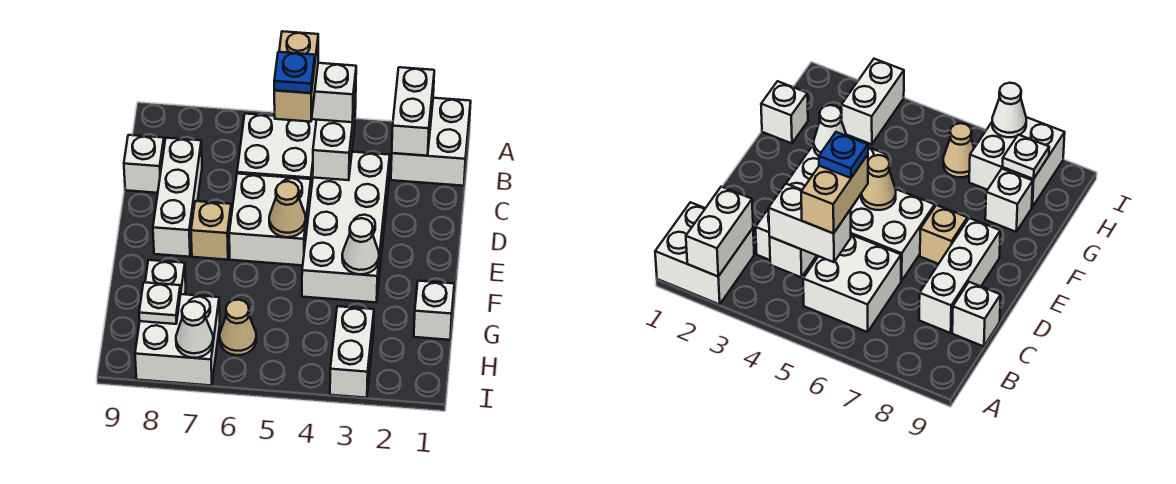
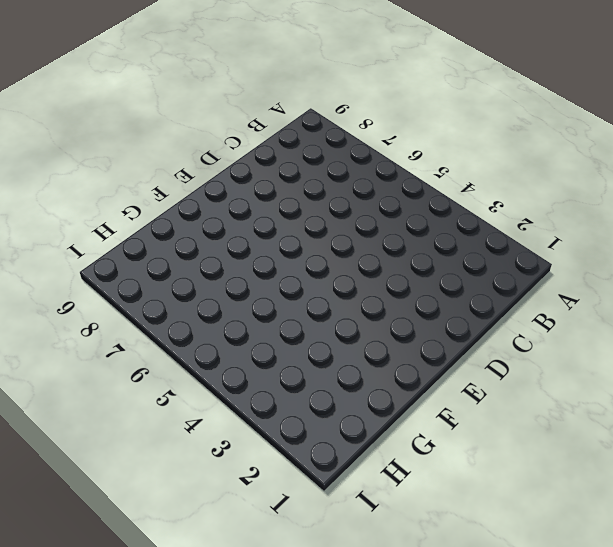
none -> white brick A1:B2 level 1
none -> white brick B5:C6 level 1
none -> white brick C3:F4 level 1

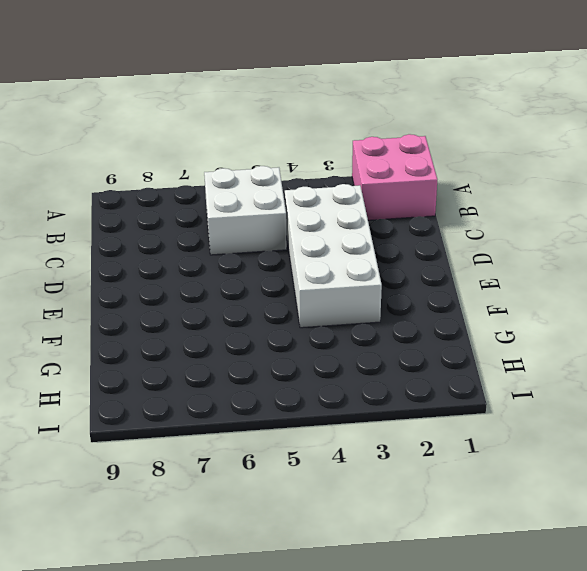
pink brick A1:B2 level 1 -> white brick A1:B2 level 1
none -> white brick C8:E8 level 1
none -> white brick C9 level 1
none -> white brick D5:E6 level 1

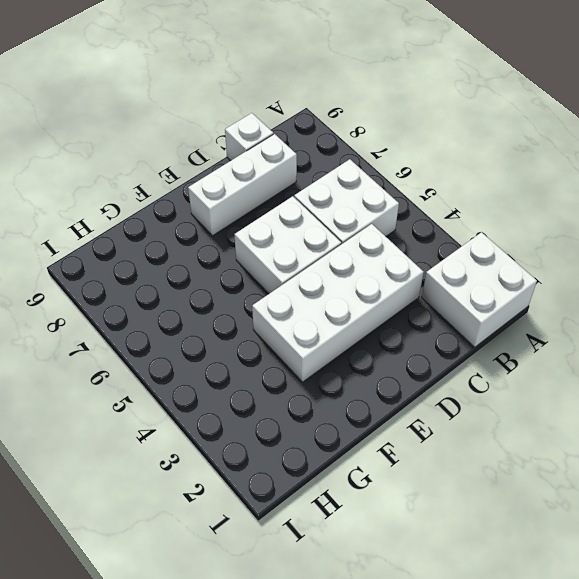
none -> tan brick E7 level 1
none -> white brick G1 level 1
none -> white brick G8 level 1

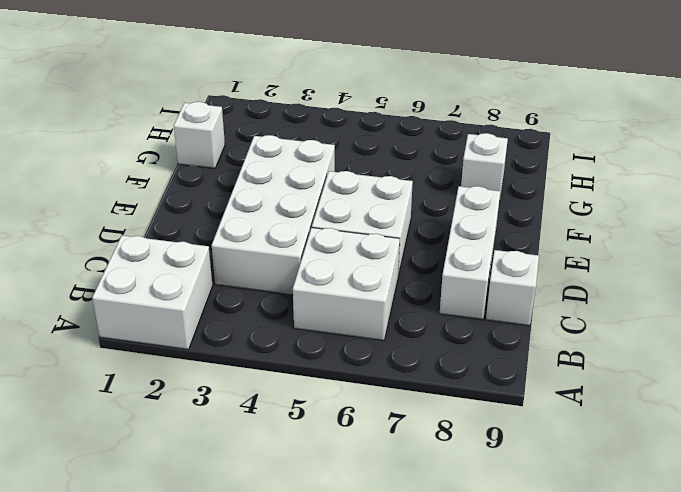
none -> tan brick E7 level 1
none -> white brick H3:I3 level 1
none -> tan cone H6 level 1

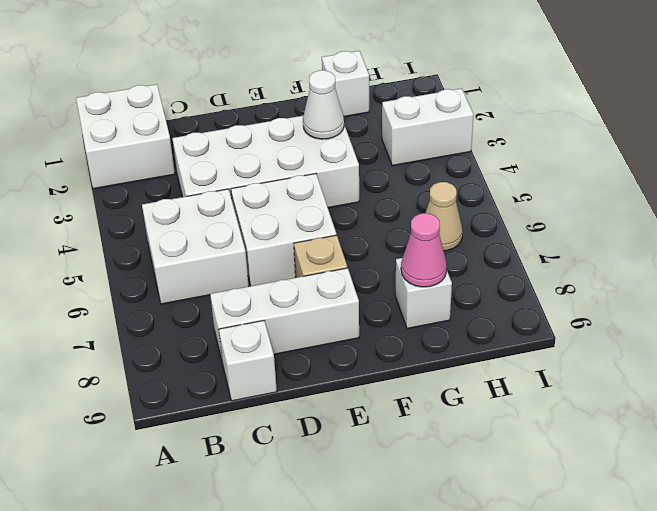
pink cone G8 level 2 -> none
none -> white brick H7:I8 level 1
none -> white brick A2:B2 level 2
none -> white brick B4:C4 level 2

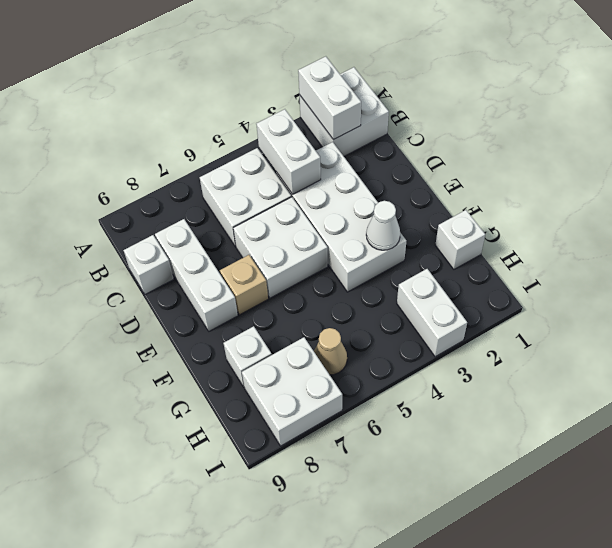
none -> tan cone E5 level 2
none -> white plate H8 level 2
none -> white cone I7 level 2

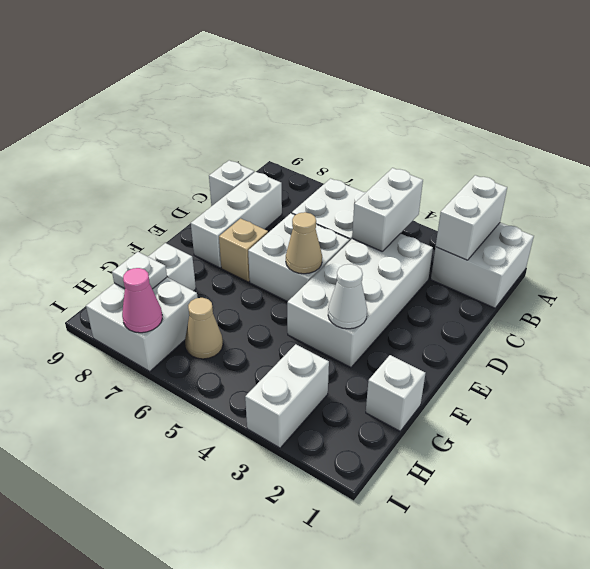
pink cone I7 level 2 -> white cone I7 level 2
none -> white brick B4:B5 level 3
none -> tan brick B5:C5 level 4
none -> blue plate C5 level 5

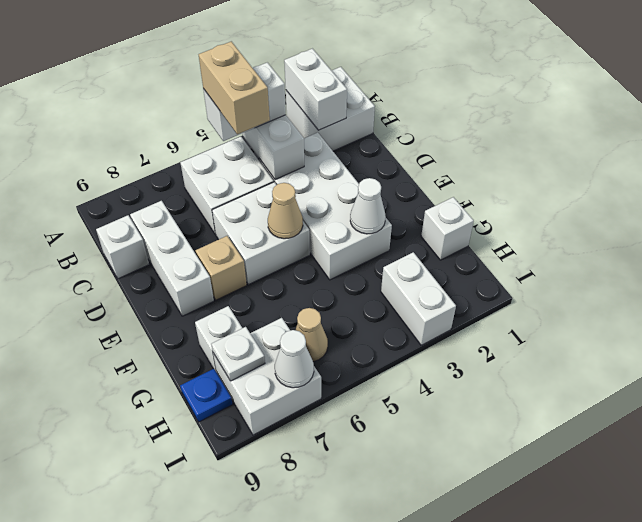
blue plate H9 level 1 -> blue plate C5 level 5

